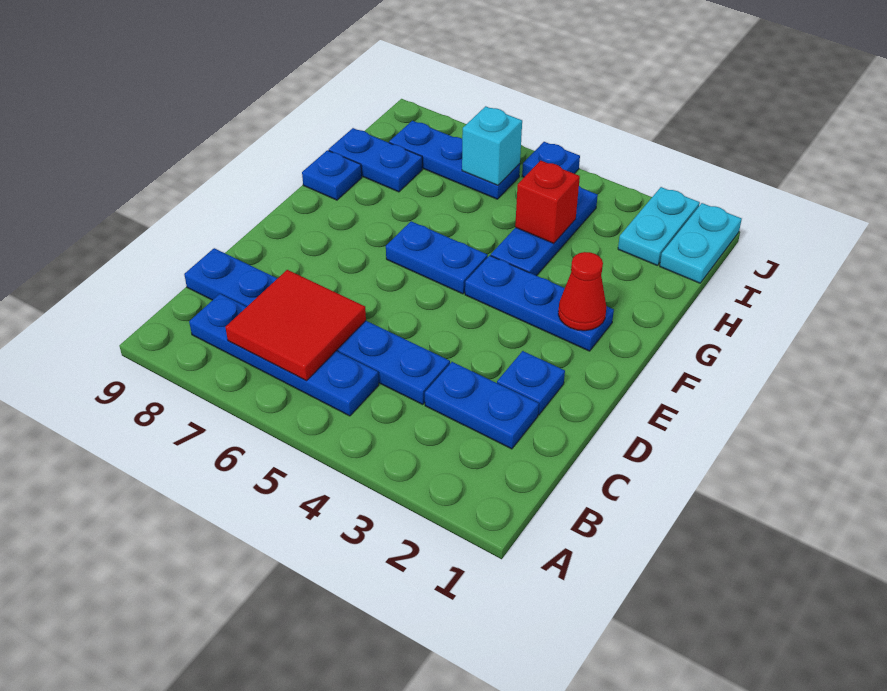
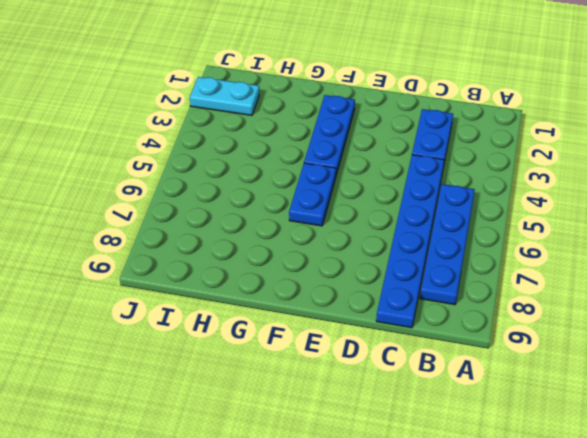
none -> blue plate D2 level 1
none -> blue plate G4:I4 level 1
none -> blue plate G9 level 1

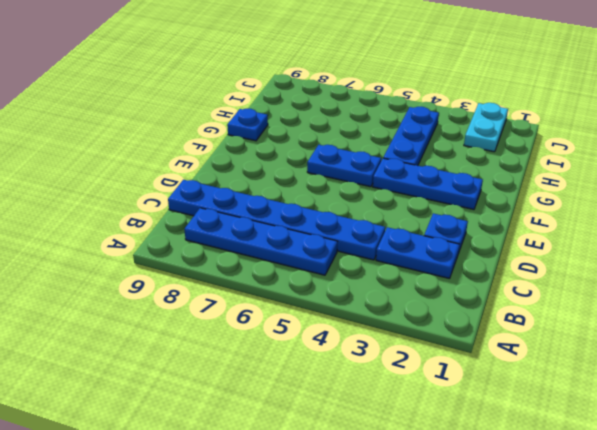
none -> blue plate H8:H9 level 1
none -> cyan plate I1:J1 level 1
none -> blue plate I6:I8 level 1

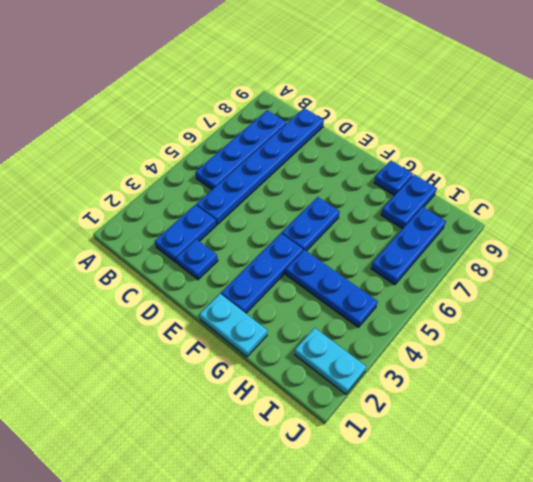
cyan plate F1:G1 level 1 -> cyan plate I1:J1 level 1
none -> blue plate J5 level 1
none -> red tile B6:C7 level 2
none -> red cone F2 level 2

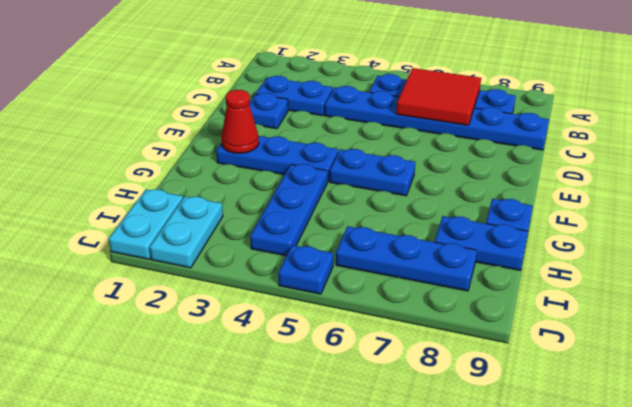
none -> red brick H4 level 2
none -> cyan brick I6 level 2

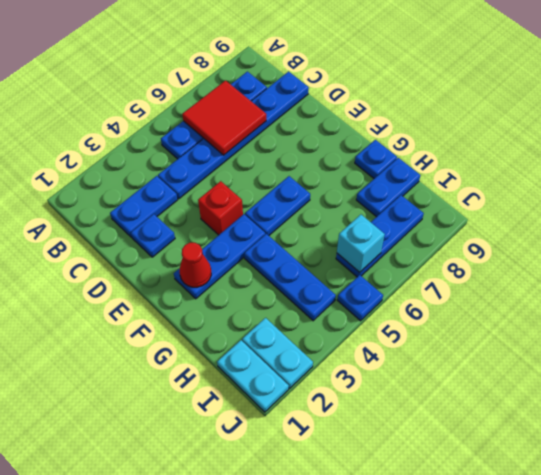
red brick E4 level 1 -> red brick H4 level 2

